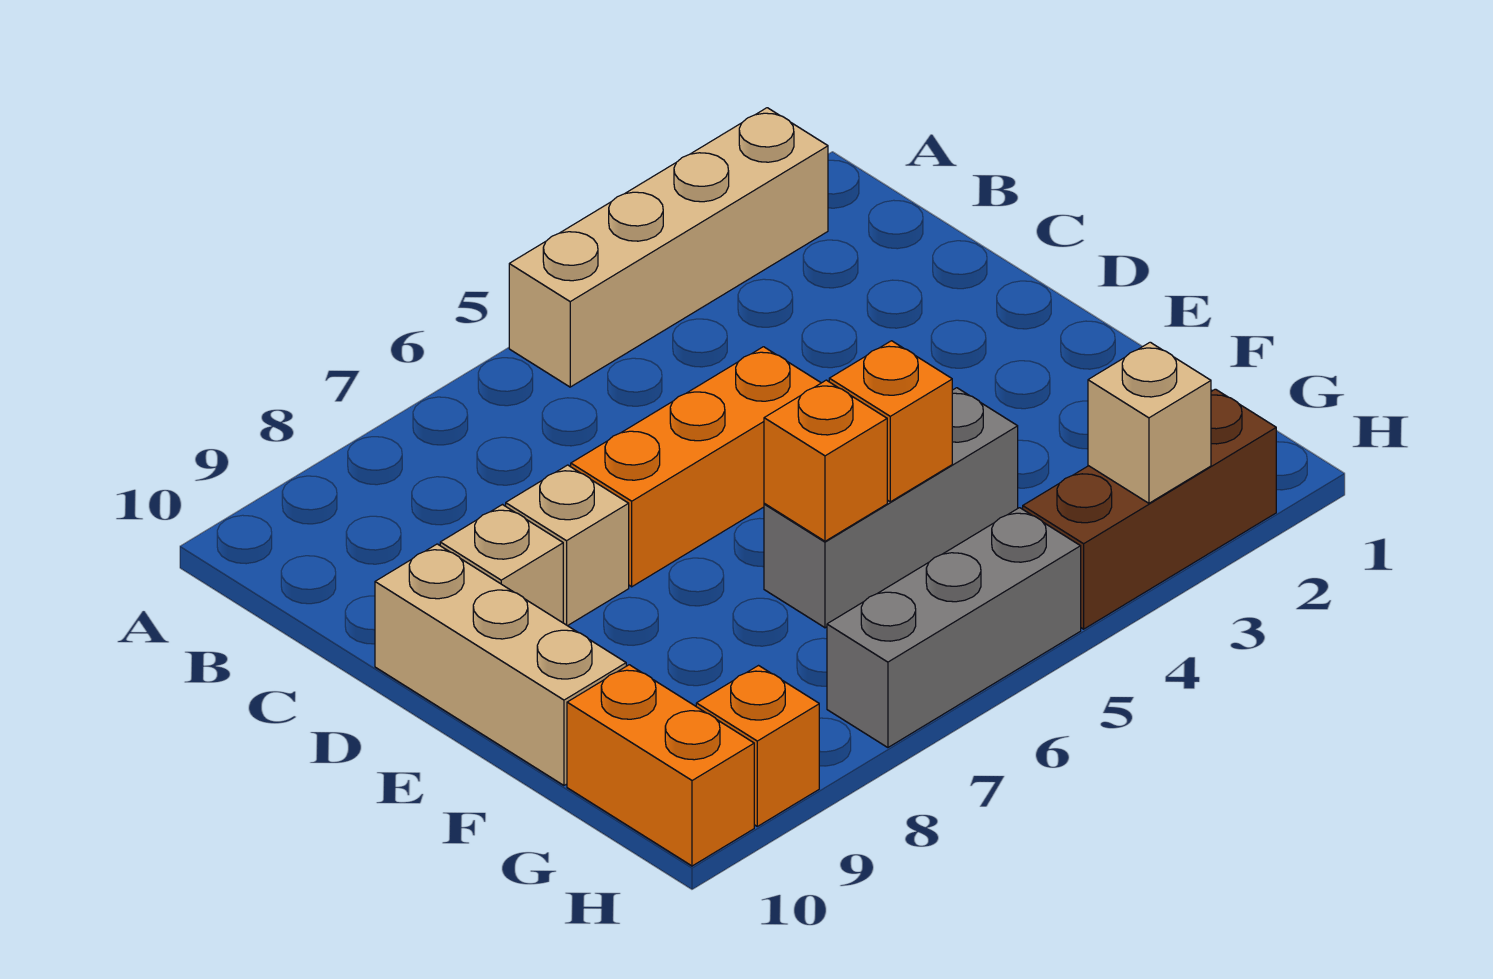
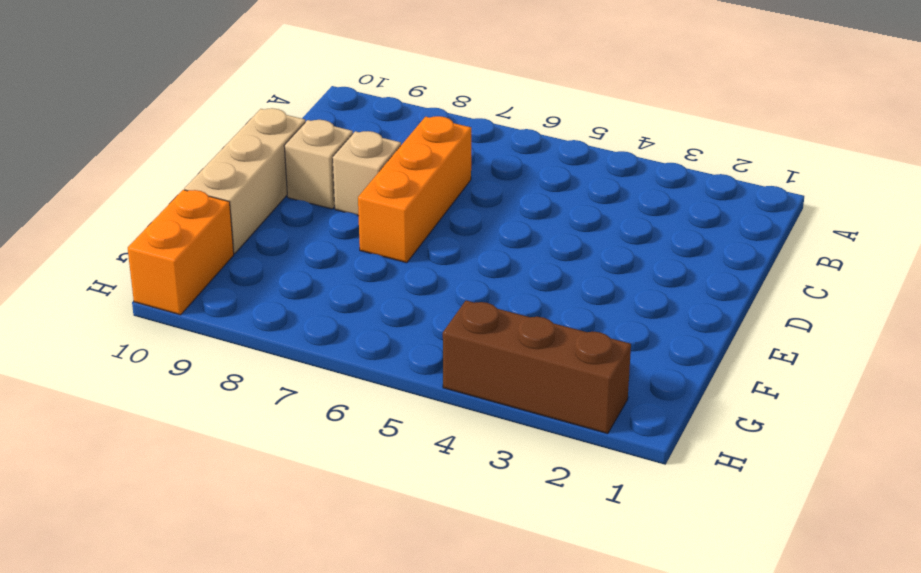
orange brick C7:E7 level 1 -> orange brick D5:D7 level 1
none -> tan brick A2:A5 level 1
none -> grey brick F4:F6 level 1
none -> grey brick H5:H7 level 1

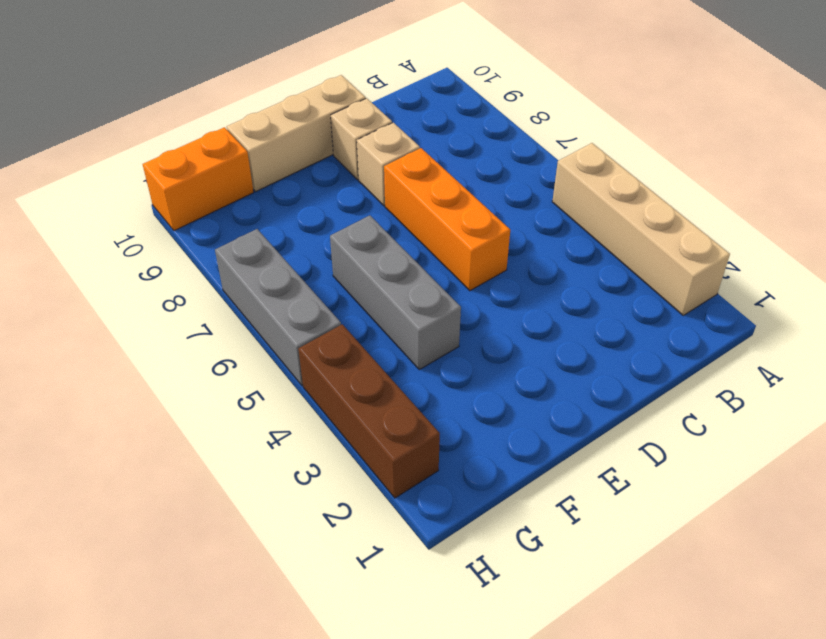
none -> orange brick H9 level 1
none -> orange brick F5 level 2
none -> orange brick F6 level 2

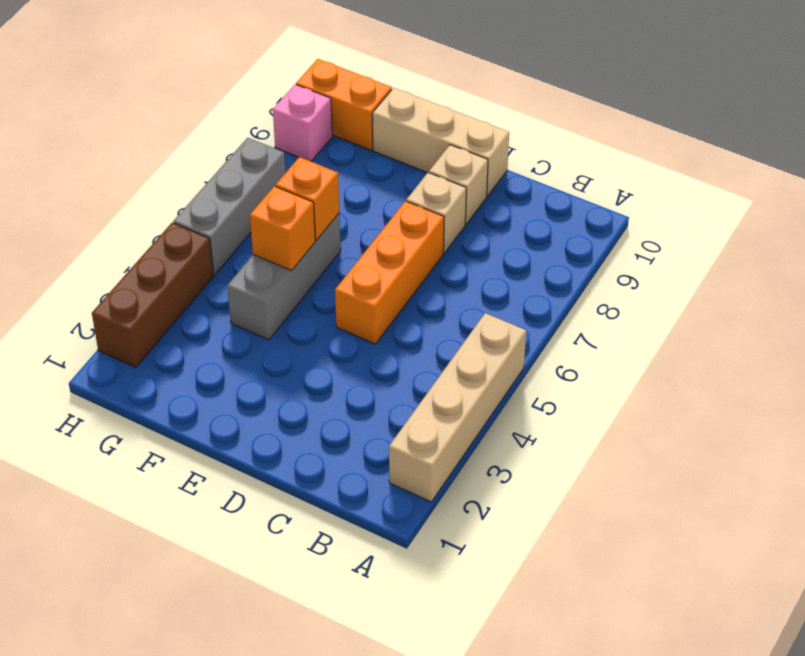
pink brick H9 level 1 -> orange brick H9 level 1
none -> tan brick H3 level 2

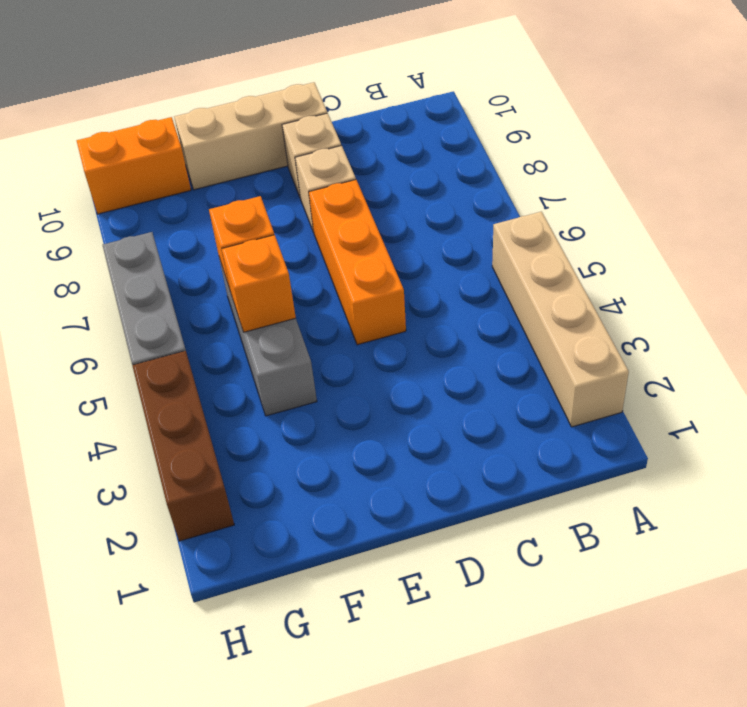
none -> orange brick H9 level 1
none -> tan brick H3 level 2

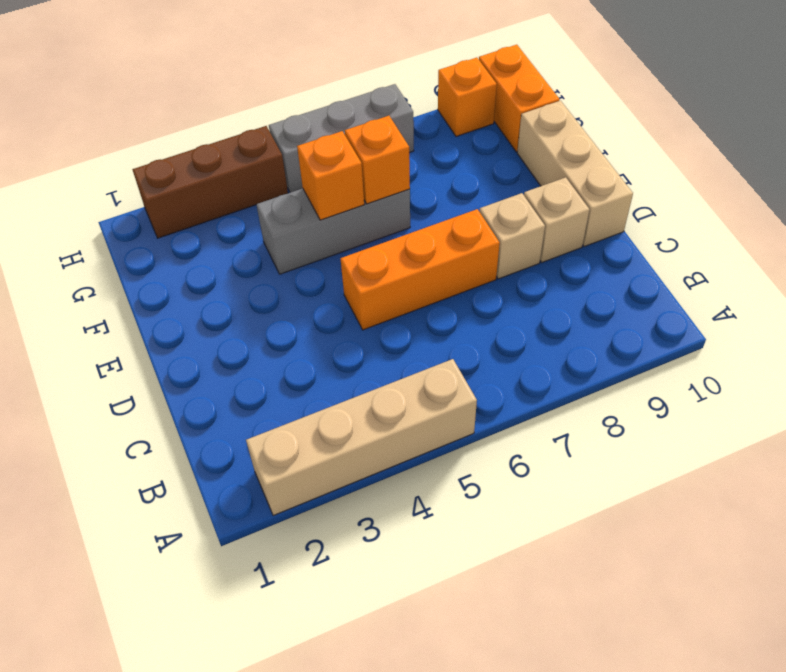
none -> tan brick H3 level 2

